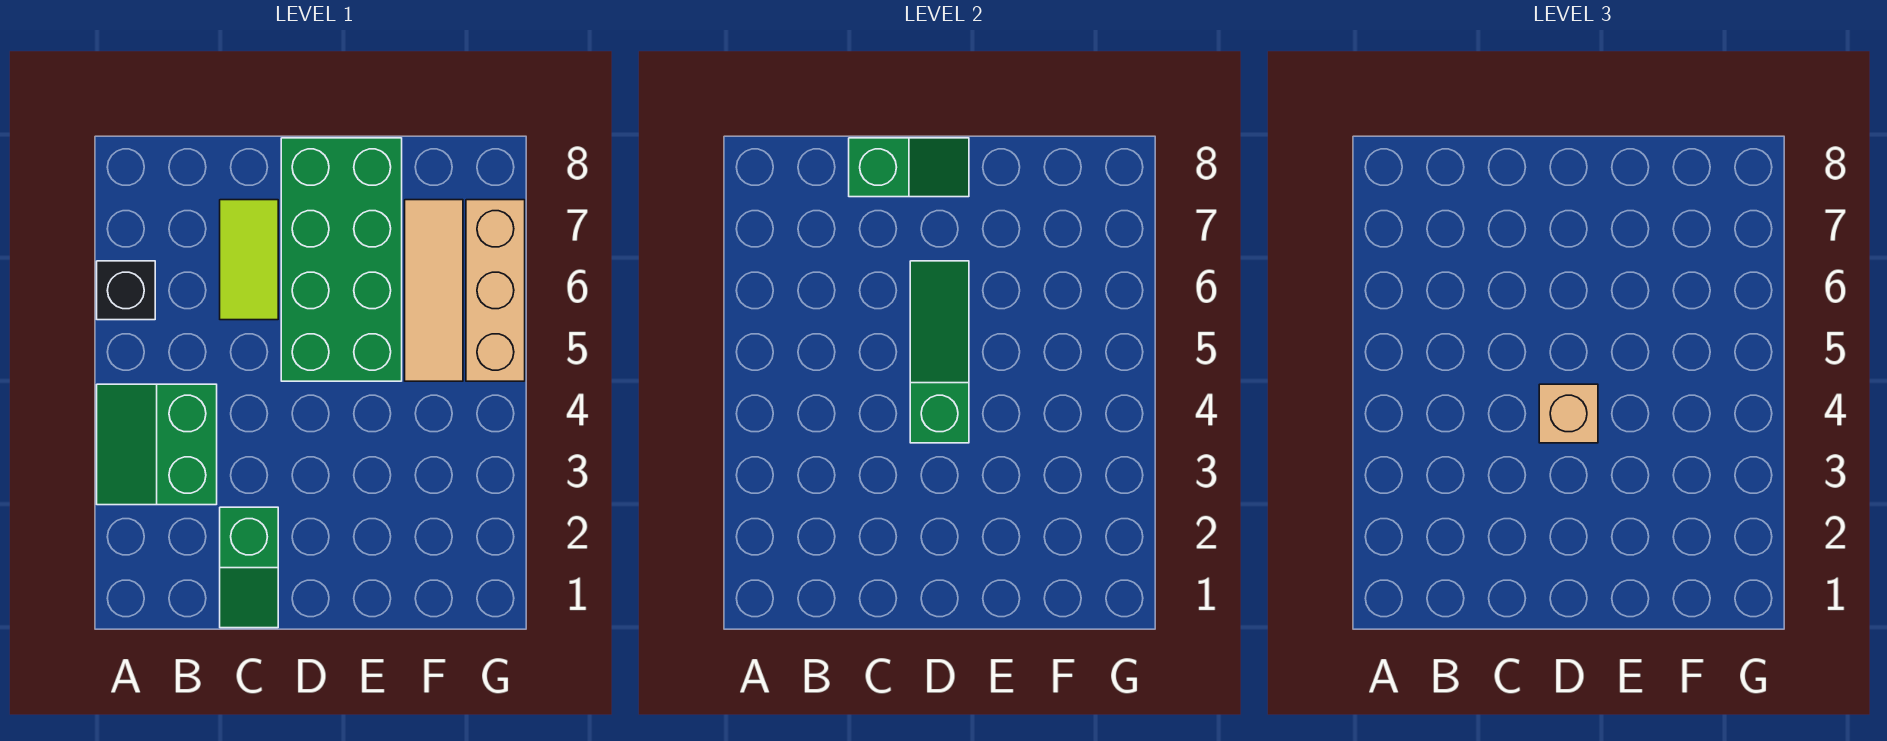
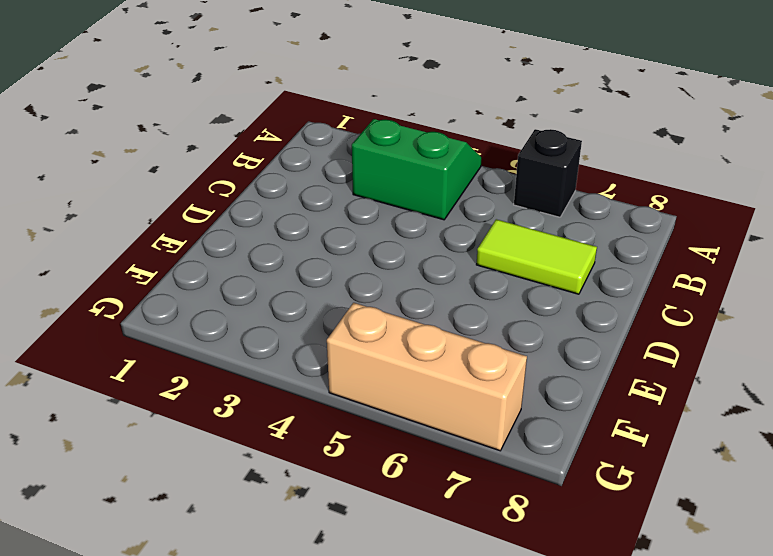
none -> green slope C1:C2 level 1 top 2
none -> green brick D5:E8 level 1

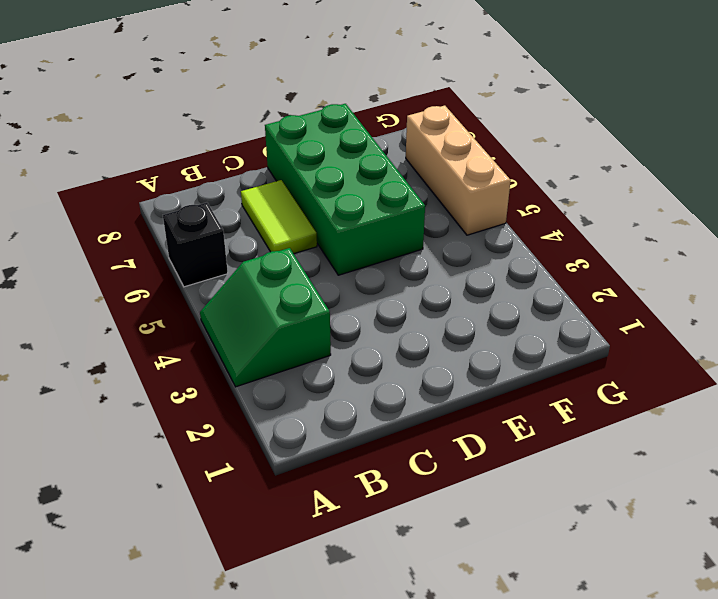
none -> green slope C1:C2 level 1 top 2
none -> tan tile F5:F7 level 1

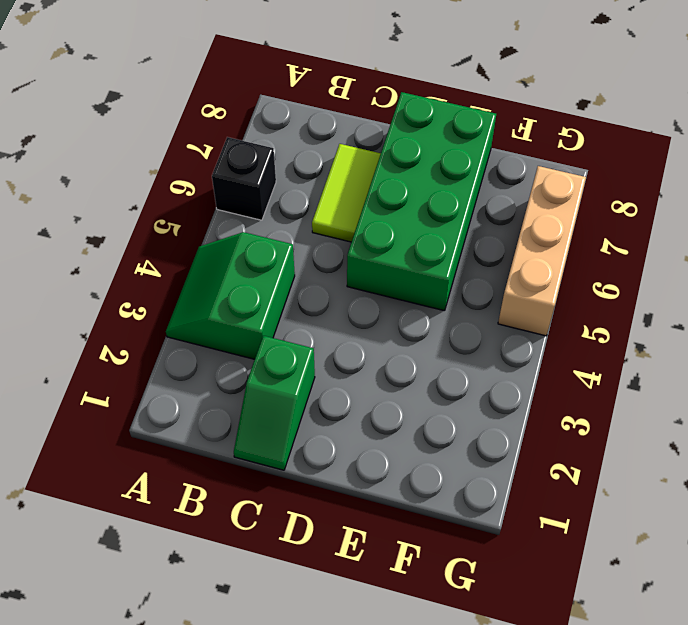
none -> tan tile F5:F7 level 1
none -> green slope C8:D8 level 2 top C

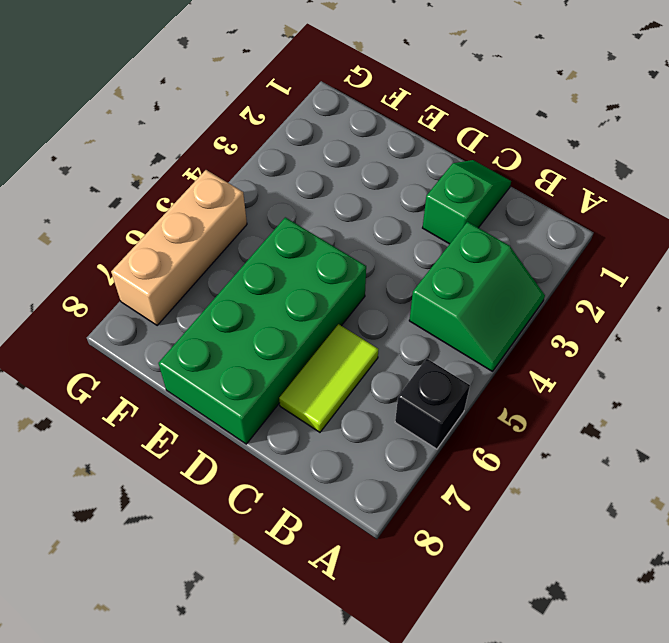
none -> tan tile F5:F7 level 1
none -> green slope C8:D8 level 2 top C

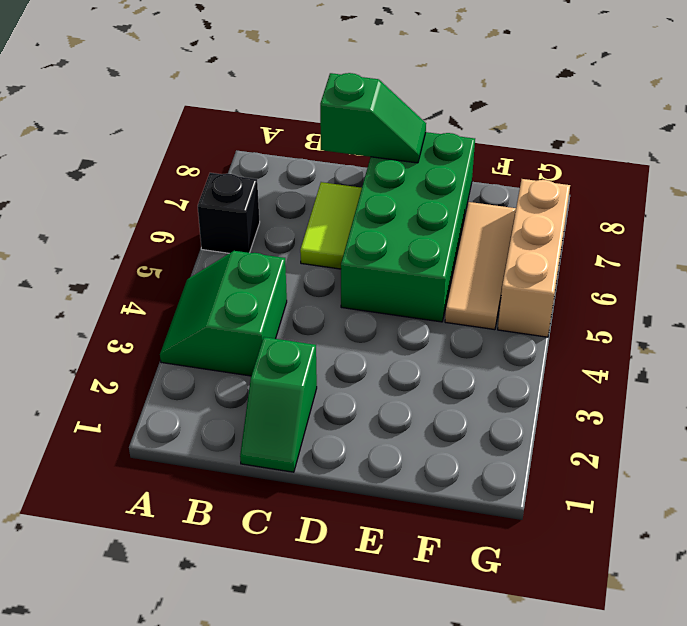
none -> green slope D4:D6 level 2 top 4
none -> tan brick D4 level 3

